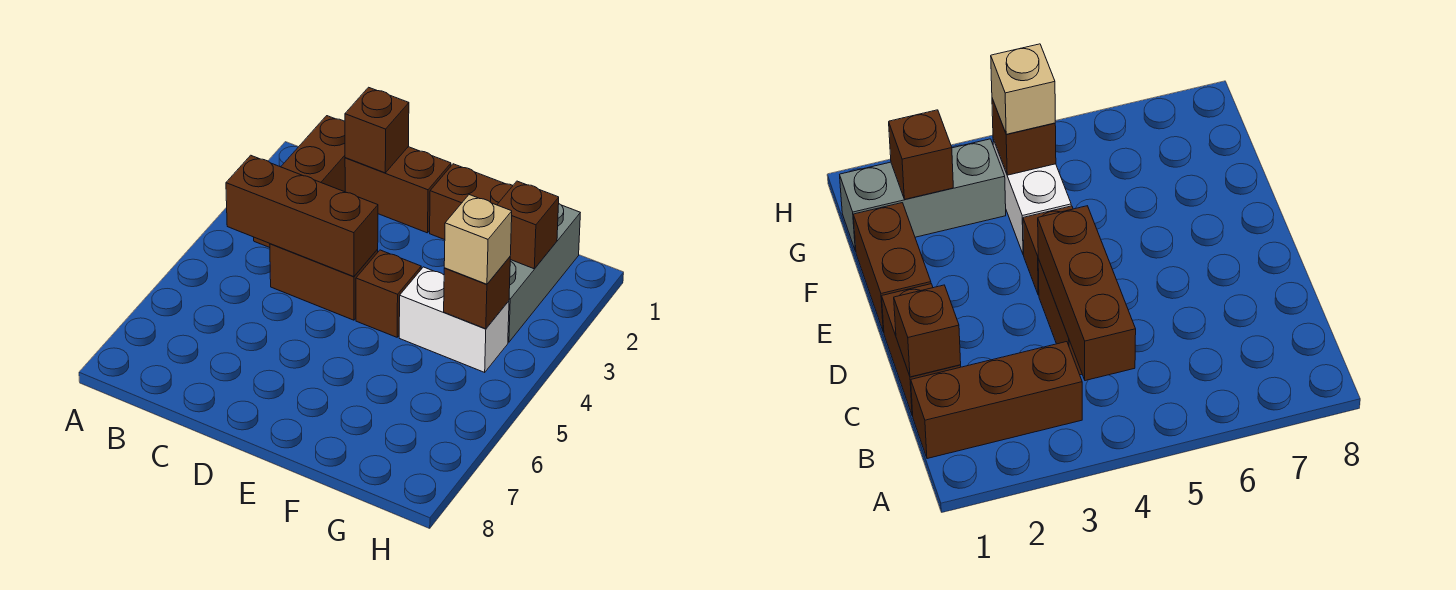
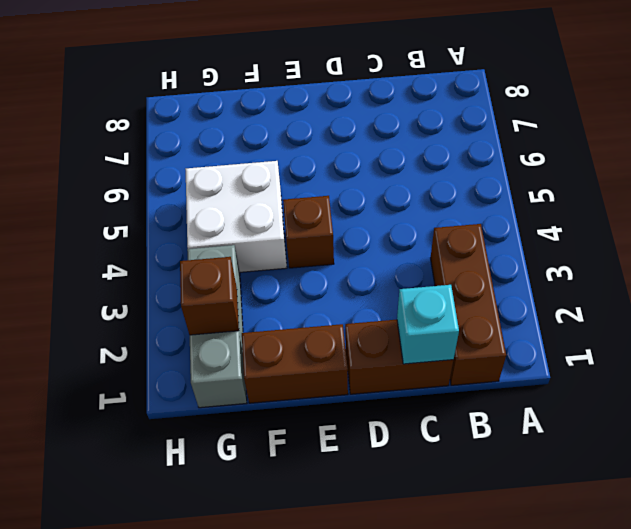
cyan brick C1 level 2 -> brown brick C1 level 2
white brick F4:G5 level 1 -> white brick F4:G4 level 1
none -> brown brick C4:D4 level 1
none -> brown brick B4:D4 level 2
none -> brown brick G4 level 2

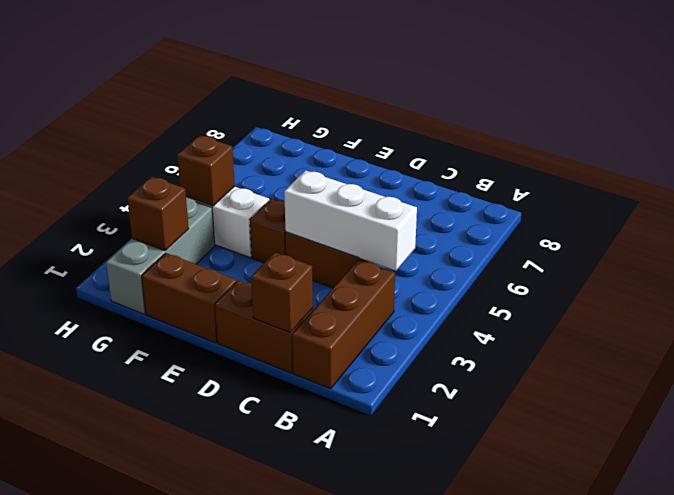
white brick B4:D4 level 2 -> brown brick B4:D4 level 2
none -> tan brick G4 level 3

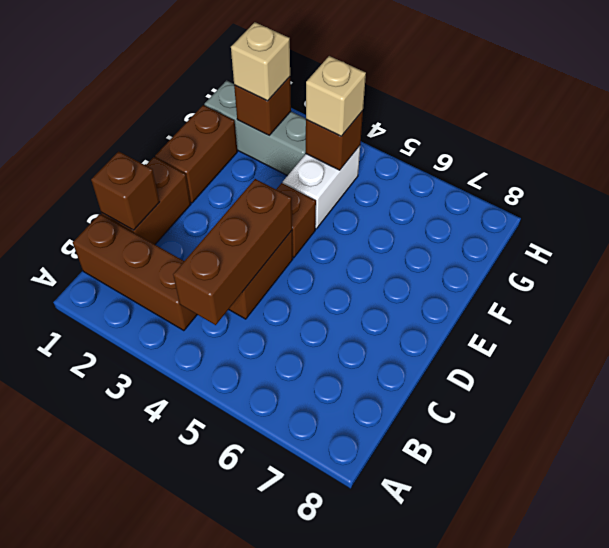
tan brick G2 level 3 -> none

